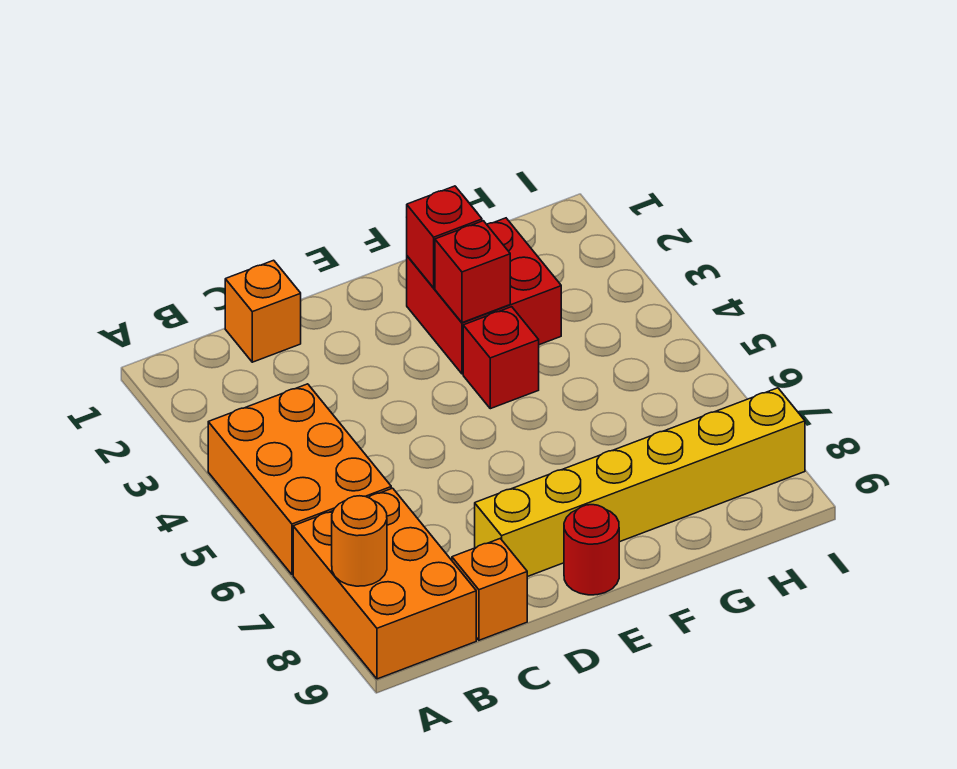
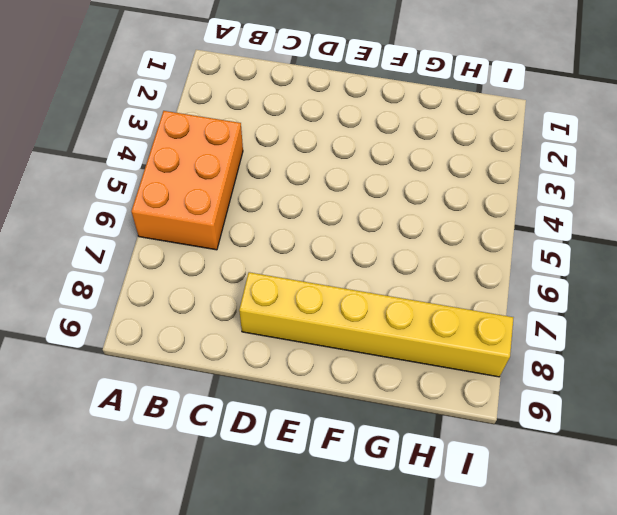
none -> orange brick A7:B9 level 1
none -> orange brick C1 level 1

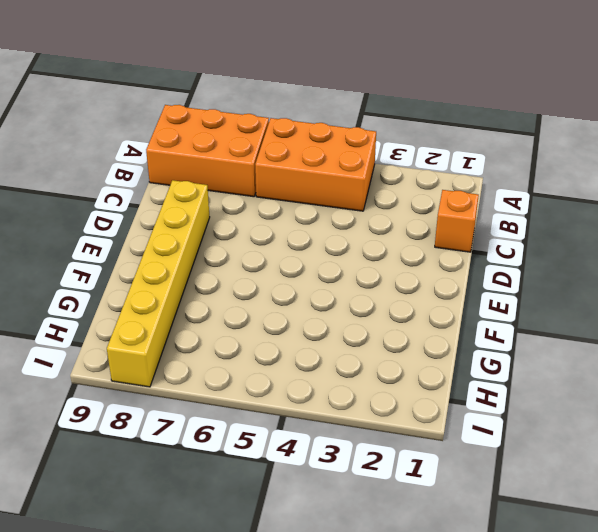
none -> orange brick C9 level 1
none -> red round brick E9 level 1

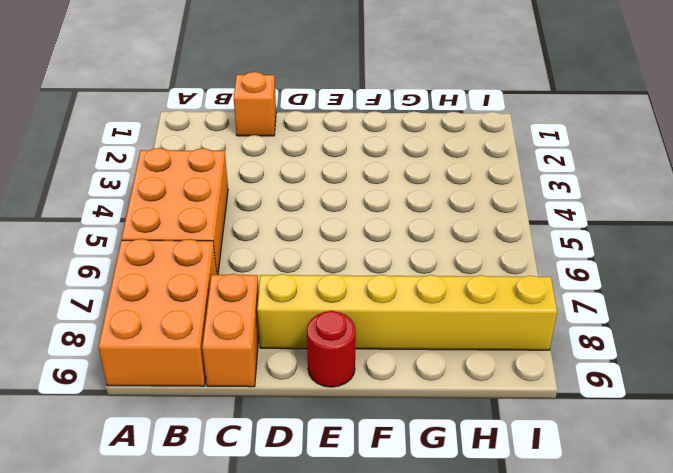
orange brick C8:C9 level 1 -> orange brick C9 level 1
none -> red brick F2:G3 level 1
none -> red brick F4 level 1

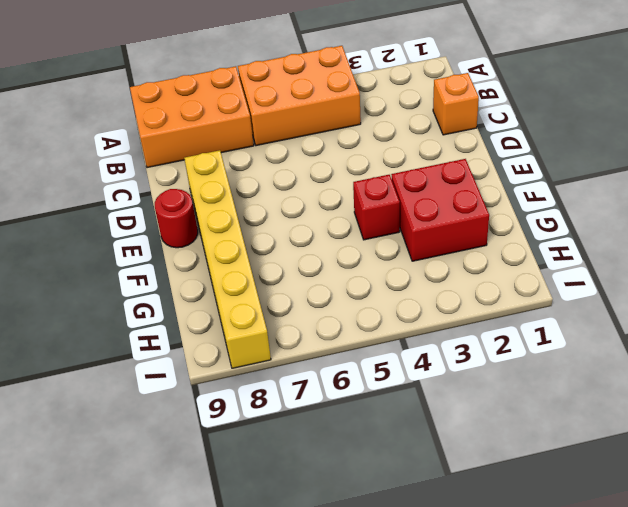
none -> orange brick C9 level 1
none -> orange round brick A8 level 2

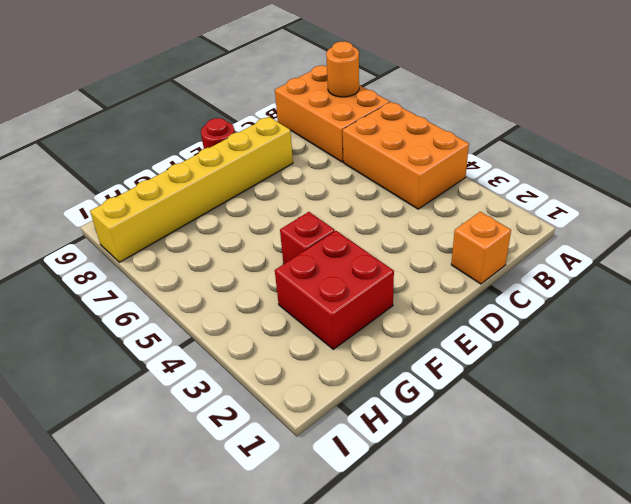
none -> orange brick C9 level 1
none -> red brick F2 level 2

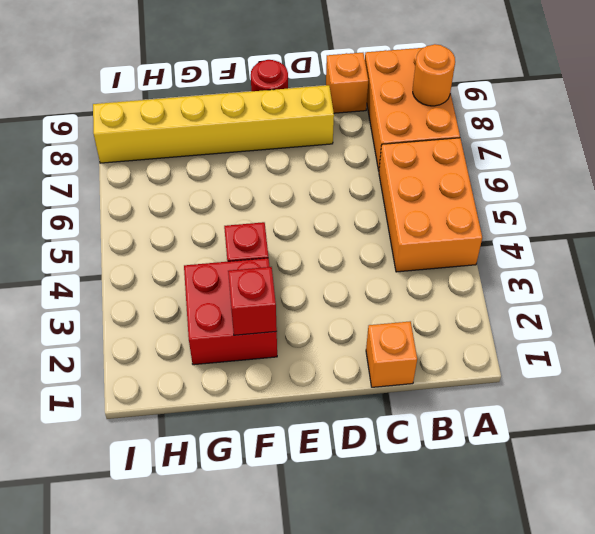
none -> red brick F3 level 2

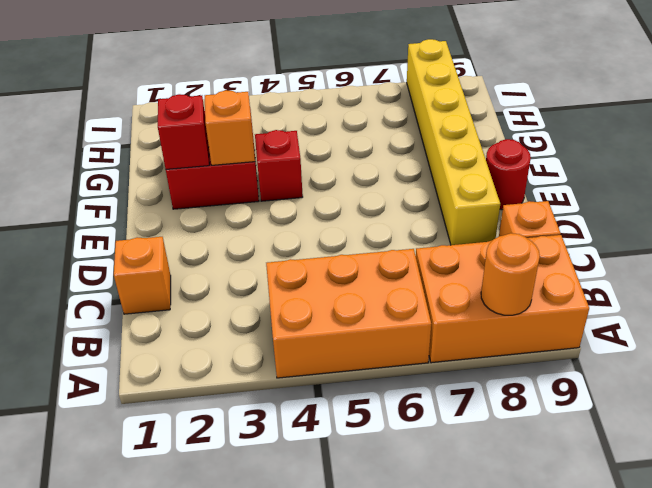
orange brick F3 level 2 -> red brick F3 level 2

